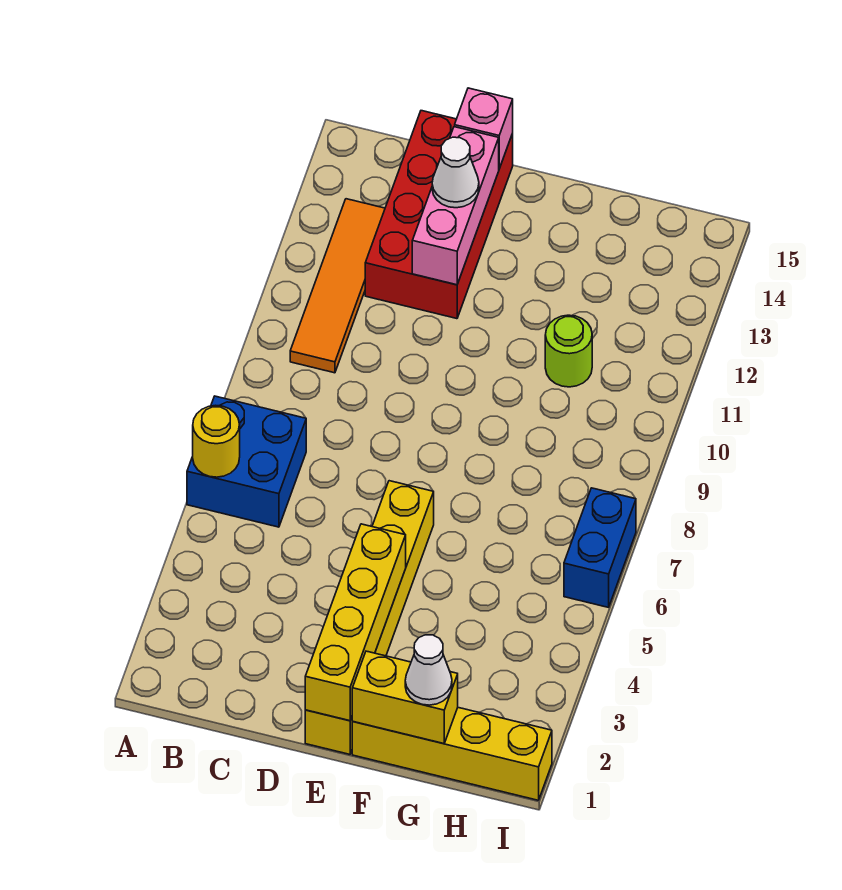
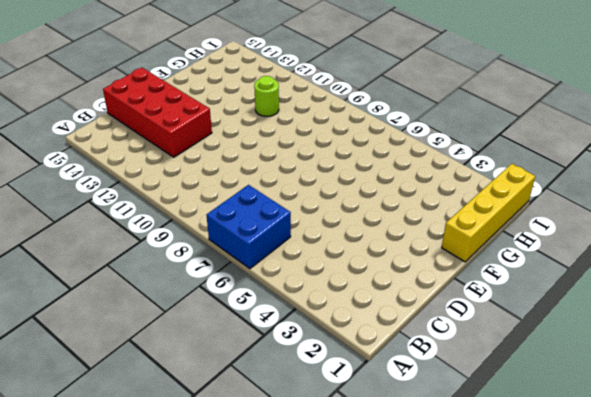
none -> orange tile B10:B13 level 1
none -> yellow brick E1:E6 level 1
none -> blue brick I6:I7 level 1

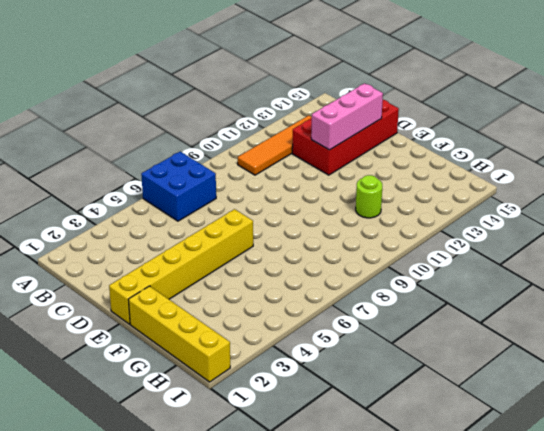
none -> blue brick I6:I7 level 1
none -> yellow round brick A6 level 2
none -> pink brick D15 level 2

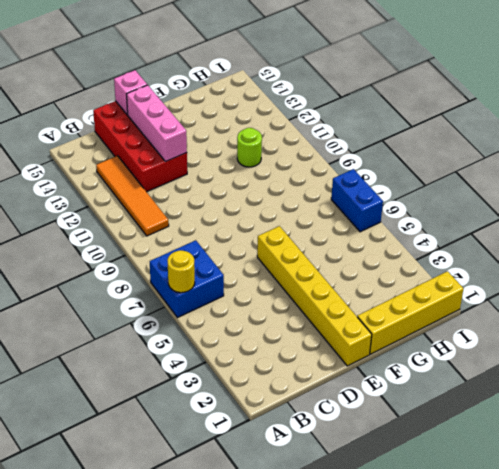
none -> yellow brick E1:E4 level 2
none -> yellow brick F1:G1 level 2
none -> white cone D13 level 3

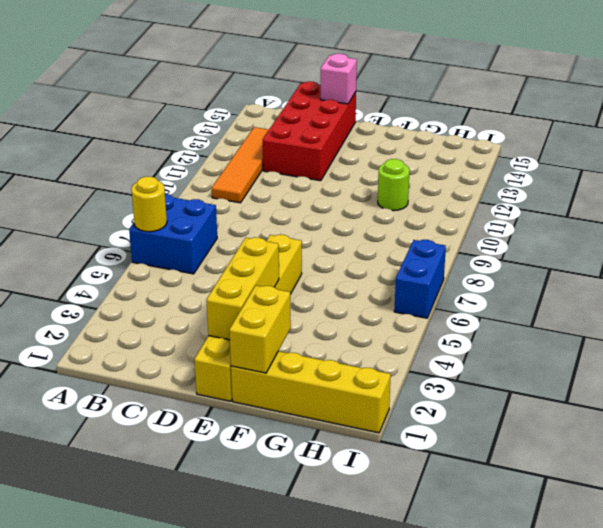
yellow brick E2:E4 level 2 -> yellow brick E1:E4 level 2
yellow brick F1:F2 level 2 -> yellow brick F1:G1 level 2
none -> pink brick D12:D14 level 2
none -> white cone D13 level 3
none -> white cone G1 level 3

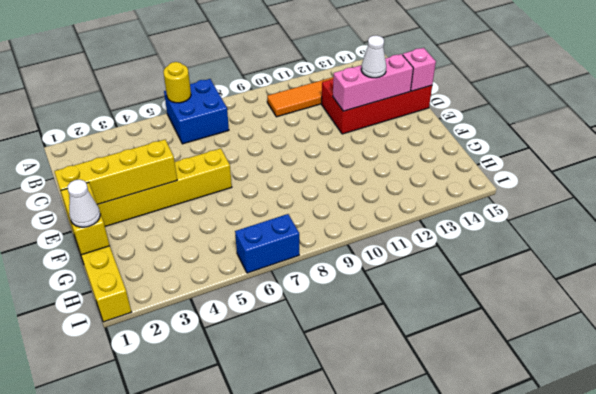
none -> lime round brick G11 level 1

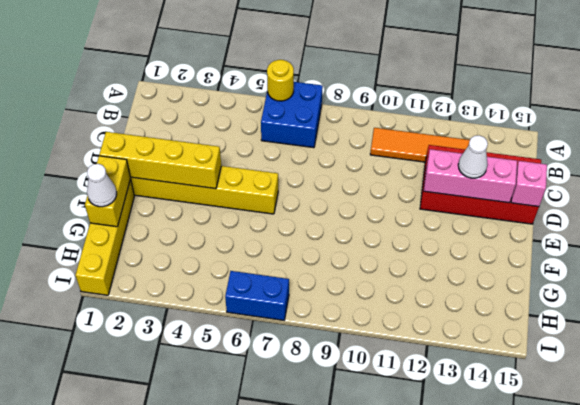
none -> lime round brick G11 level 1

